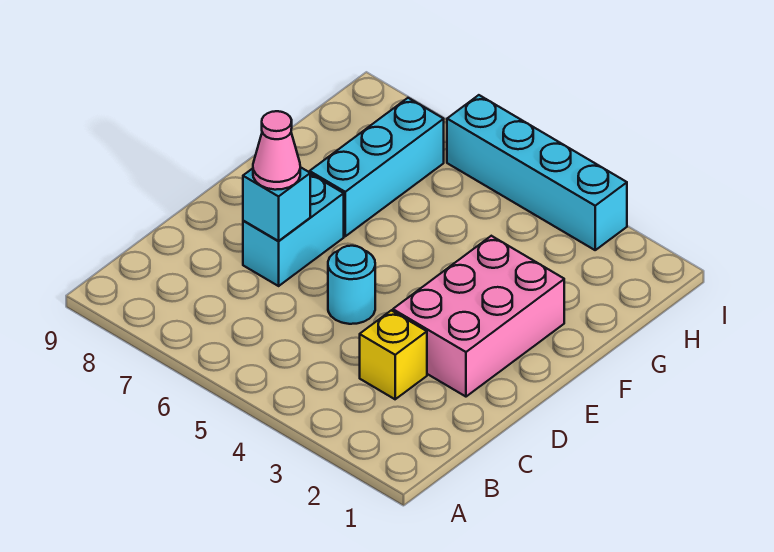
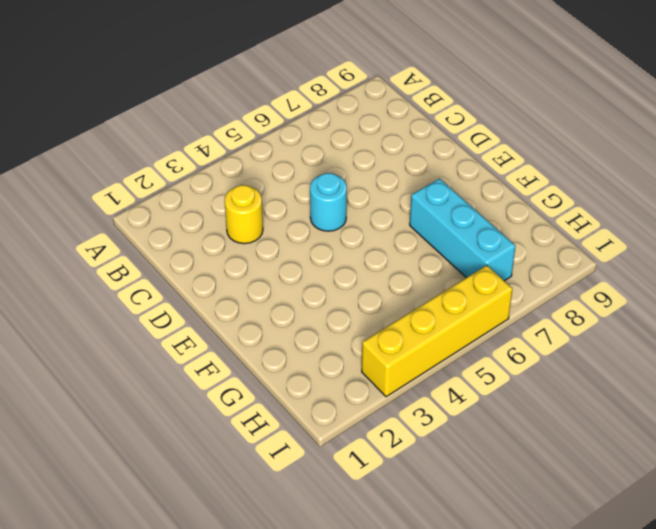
yellow round brick C3 level 1 -> yellow brick C3 level 1
yellow brick I3:I6 level 1 -> cyan brick I3:I6 level 1
none -> pink brick D2:F3 level 1
none -> cyan brick D7:E7 level 1

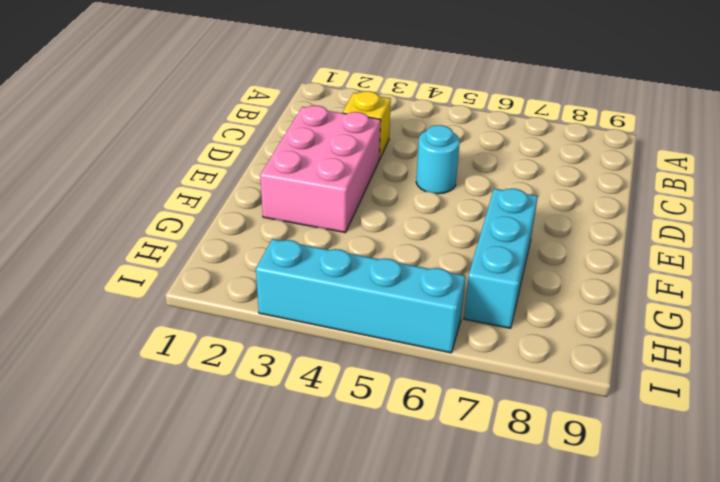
none -> cyan brick D7:E7 level 1
none -> cyan brick D7 level 2

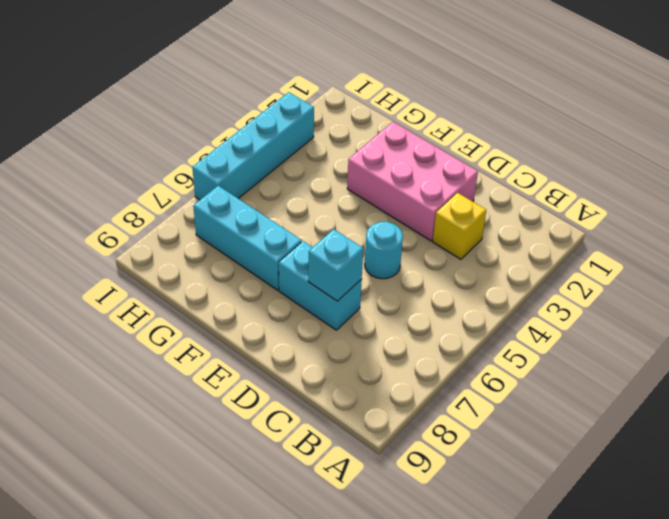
none -> pink cone D7 level 3

